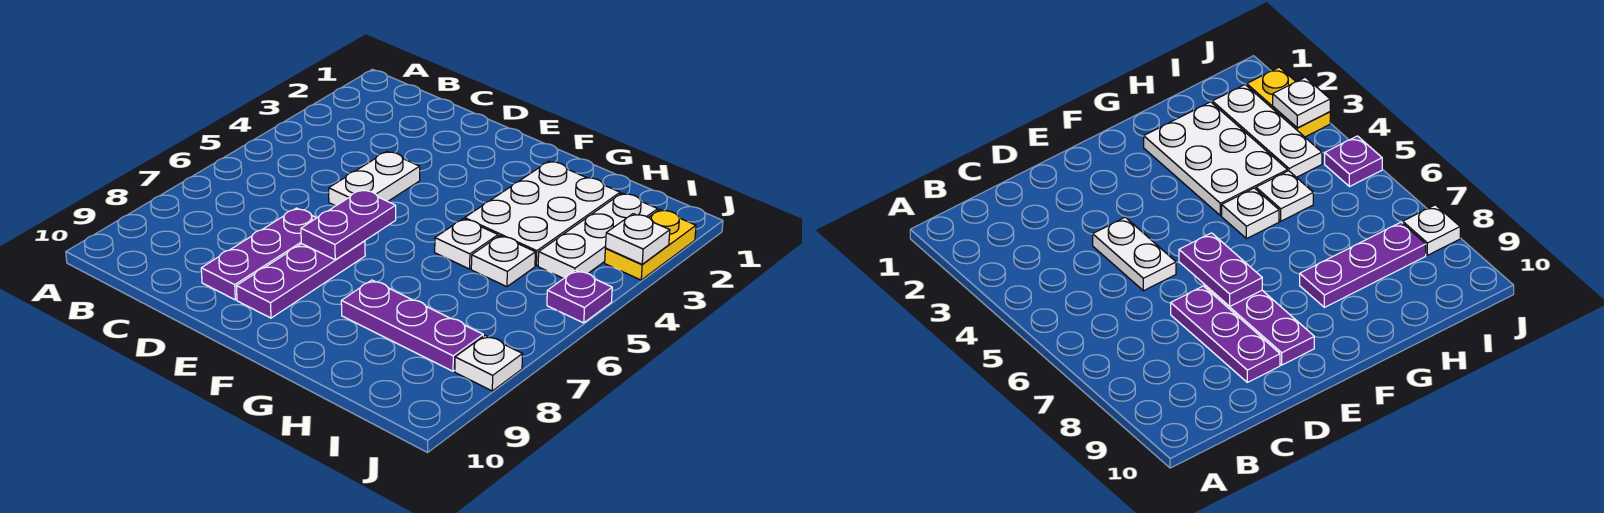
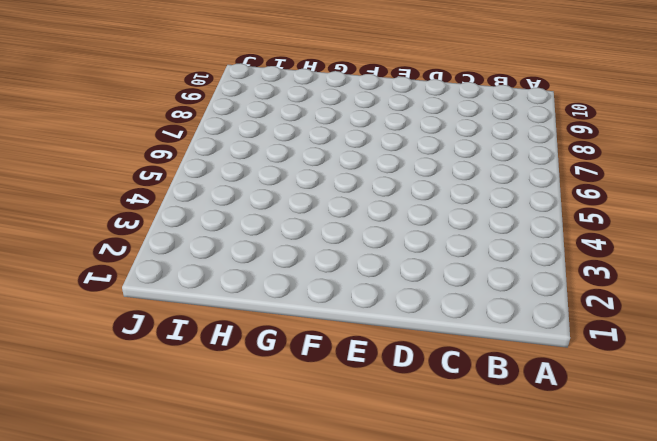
none -> white plate D4:D5 level 1
none -> purple plate D7:D9 level 1
none -> purple plate E7:E9 level 1

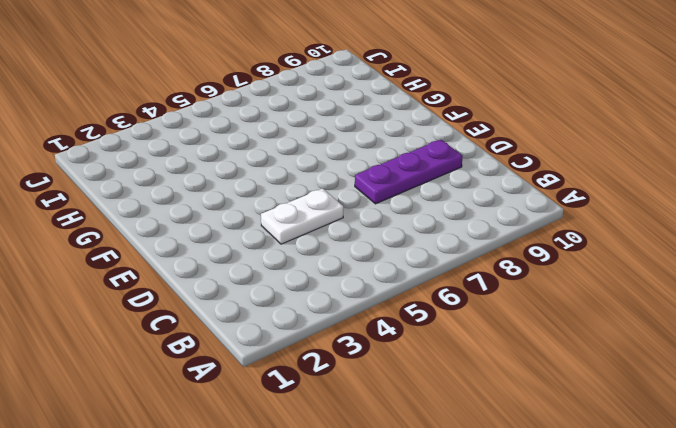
none -> purple plate E7:E9 level 1
none -> white plate G2:H4 level 1
none -> white plate G5 level 1

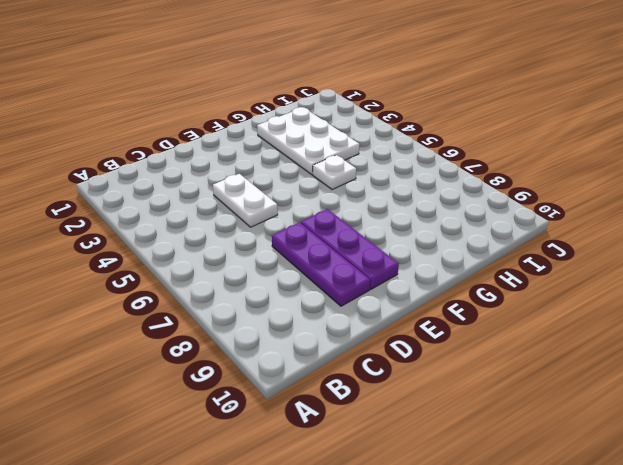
none -> purple plate G8:I8 level 1
none -> white plate H5 level 1
none -> white plate I2:I4 level 1

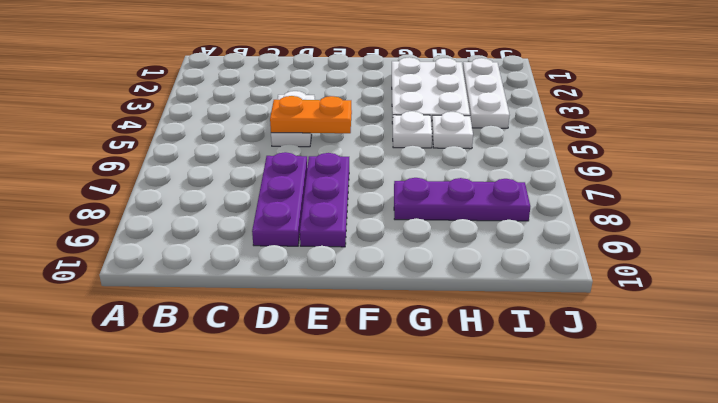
orange plate D5:E5 level 2 -> none
none -> yellow plate J2:J3 level 1
none -> purple plate J5 level 1
none -> white plate J8 level 1

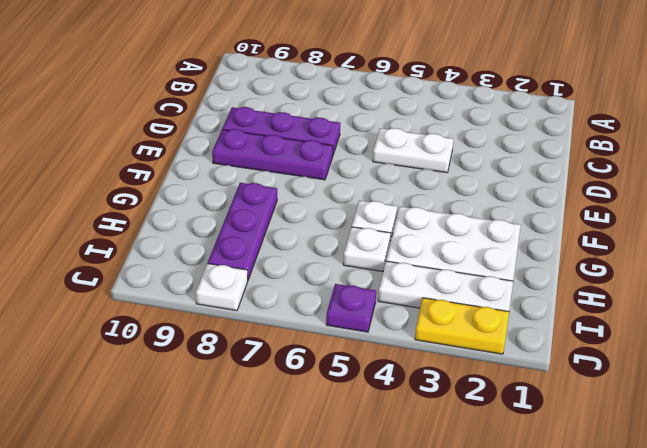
none -> purple plate E6:E7 level 2
none -> white plate J3 level 2

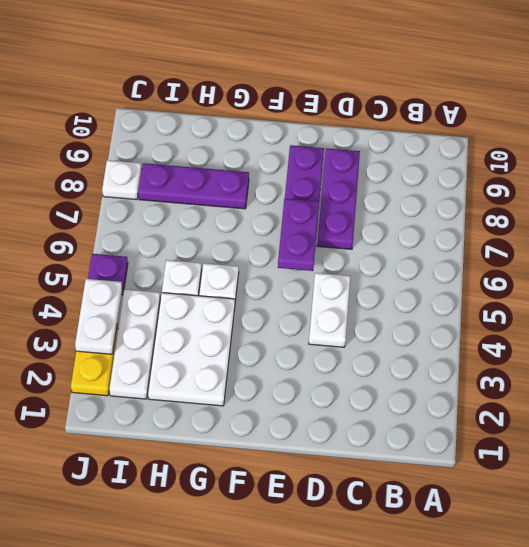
white plate J3:J4 level 2 -> white plate J3 level 2

